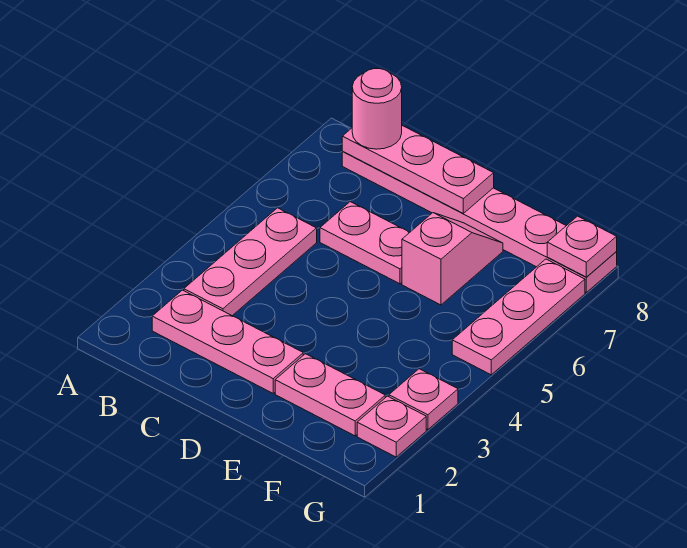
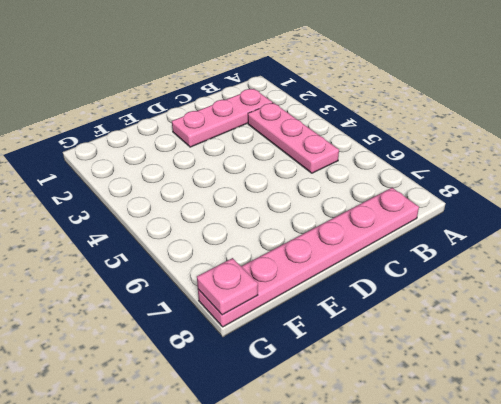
none -> pink plate C6:D6 level 1
none -> pink plate E2:F2 level 1
none -> pink slope E6:E7 level 1 top 6

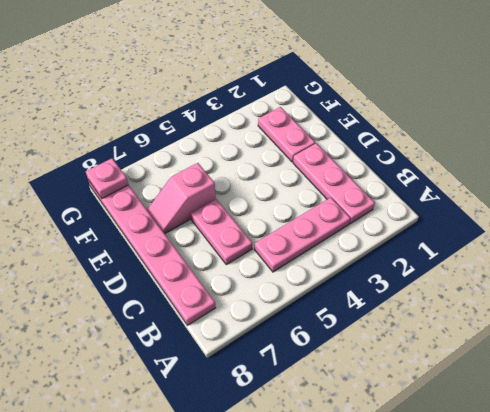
none -> pink plate G2 level 1
none -> pink plate G3 level 1
none -> pink plate G5:G7 level 1

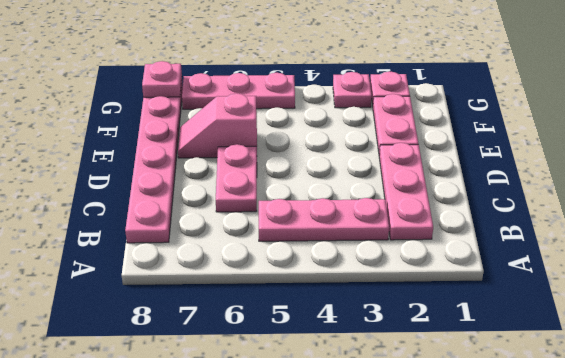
none -> pink plate B8:D8 level 2
none -> pink round brick B8 level 3

